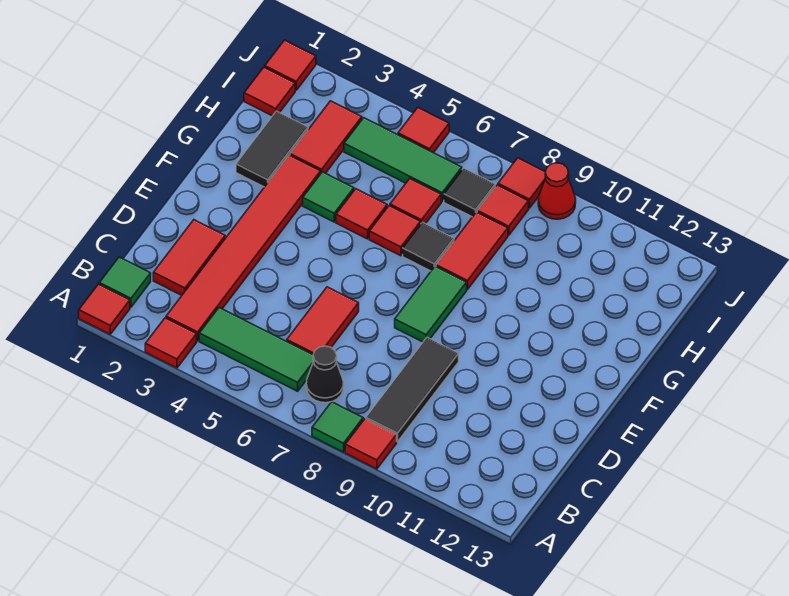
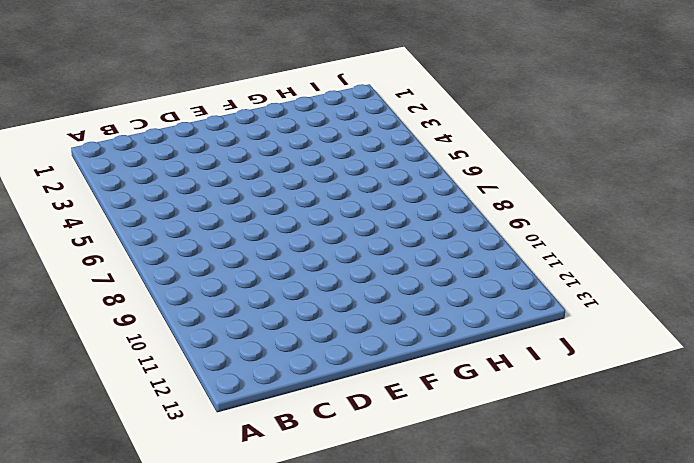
none -> red tile A1 level 1
none -> red tile A3 level 1
none -> green tile A8 level 1

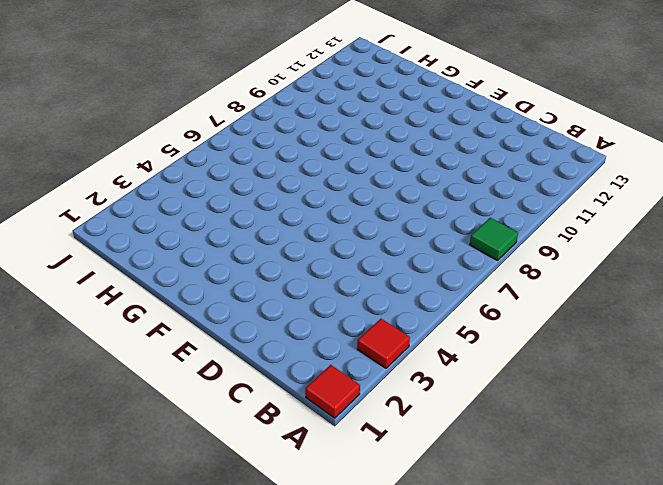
none -> red tile A9 level 1
none -> green tile B1 level 1
none -> red tile B3:G3 level 1

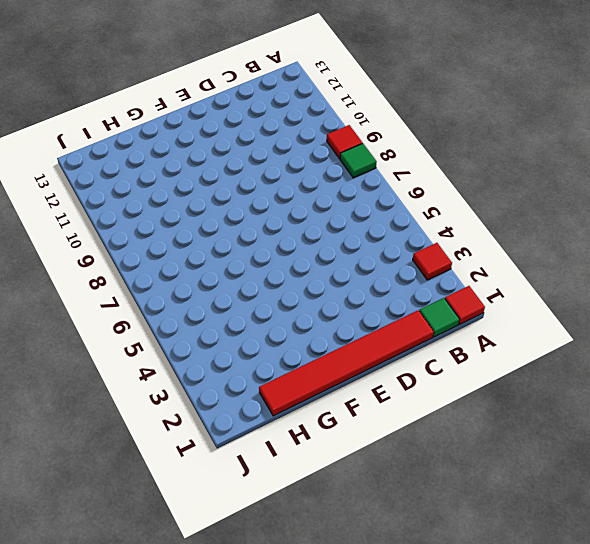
red tile C1:H1 level 1 -> red tile B3:G3 level 1
none -> green tile B4:B6 level 1
none -> black cone B7 level 1
none -> black tile B9:D9 level 1

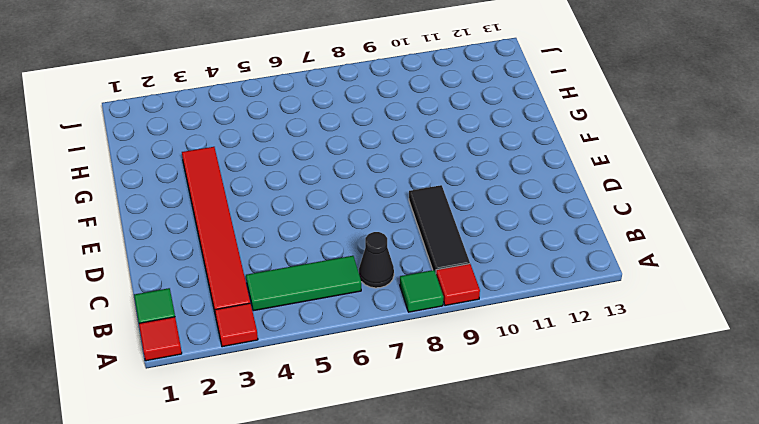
none -> red tile C2:D2 level 1
none -> red tile C6:D6 level 1
none -> green tile E8:F8 level 1

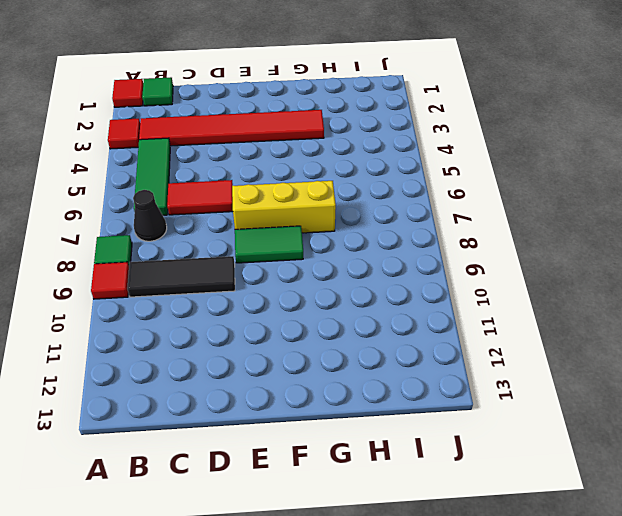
yellow brick E7:G7 level 1 -> black tile G7 level 1
none -> red tile C2:D2 level 1
none -> black tile G2:H2 level 1
none -> green tile G4 level 1

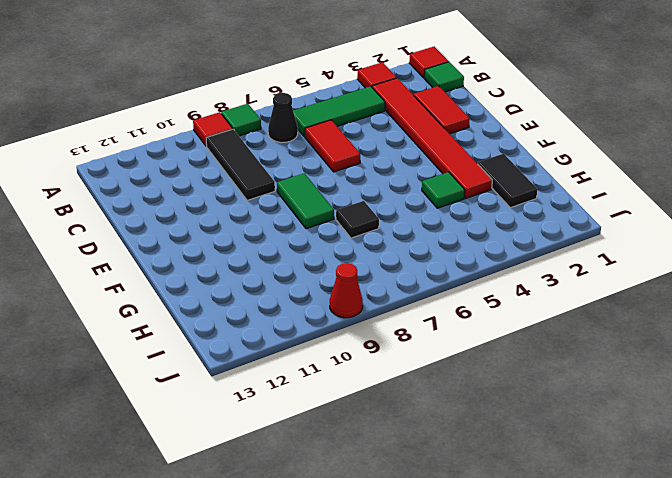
none -> red tile G5 level 1
none -> red tile G6 level 1
none -> red tile G8:H8 level 1

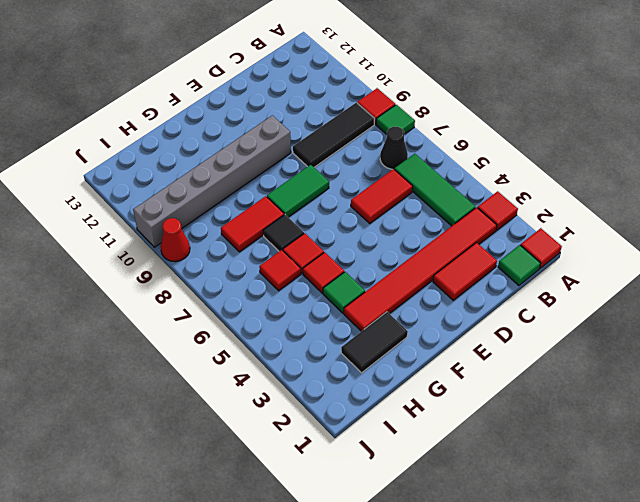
grey brick E10:J10 level 1 -> none
none -> red tile H3:I3 level 1
none -> red tile I1 level 1
none -> green tile I4:I6 level 1

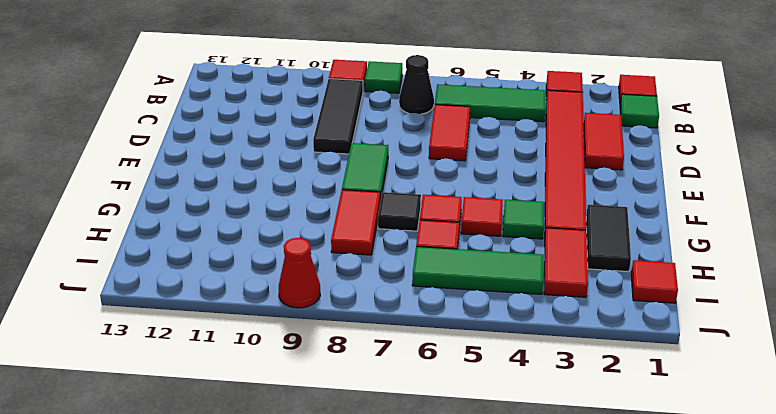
none -> black tile I7 level 1
none -> red tile I8 level 1
none -> red tile J1 level 1

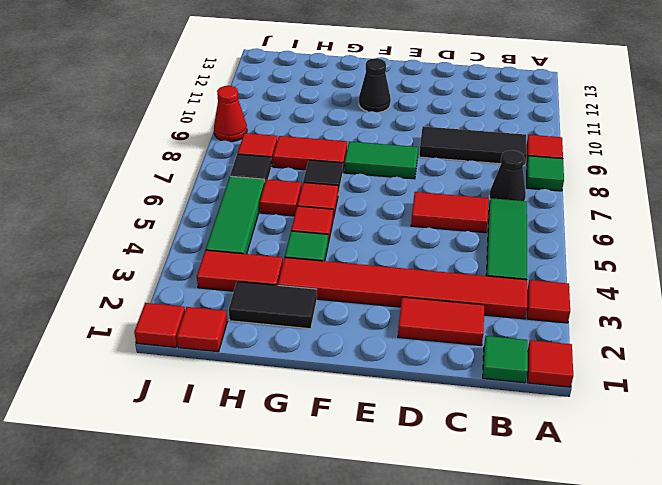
black cone F11 level 1 -> none
none -> red tile J5 level 1
none -> red tile J8 level 1

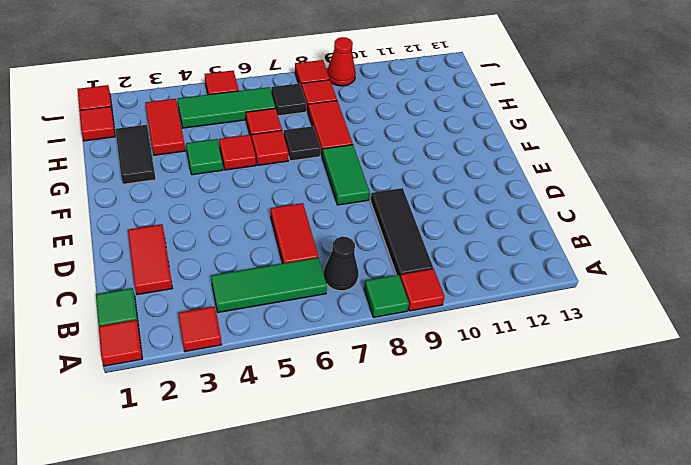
none -> red tile B3:G3 level 1

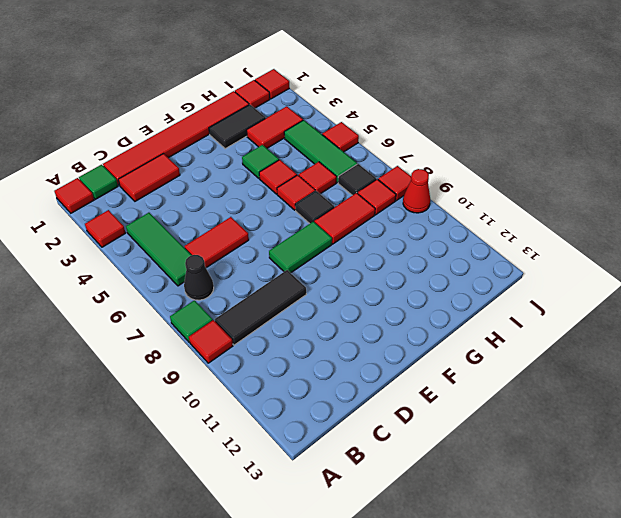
red tile C1:H1 level 1 -> red tile B3:G3 level 1

